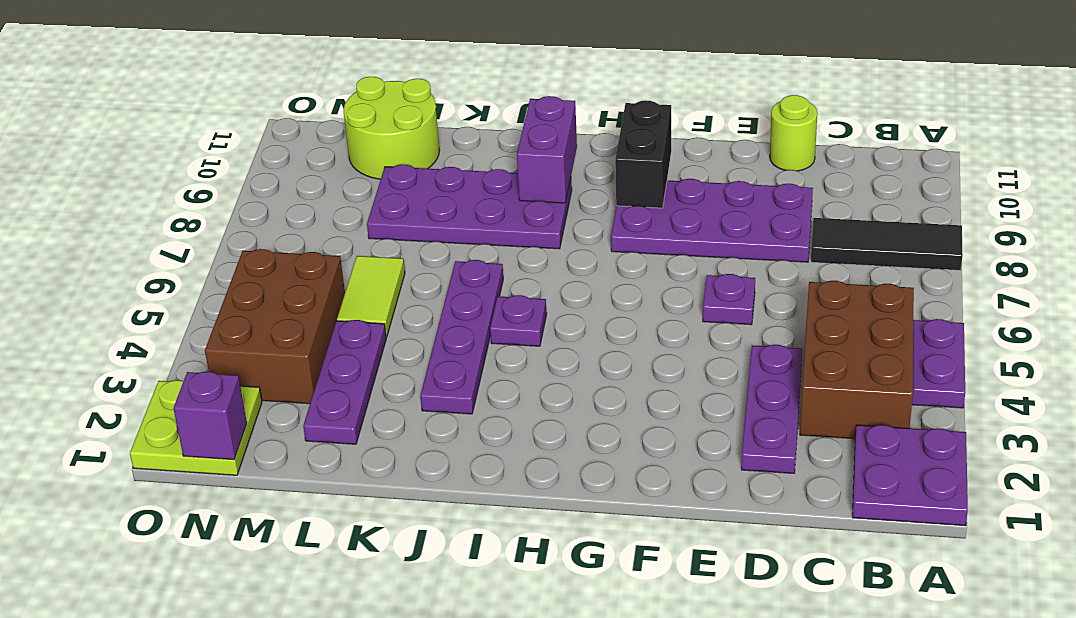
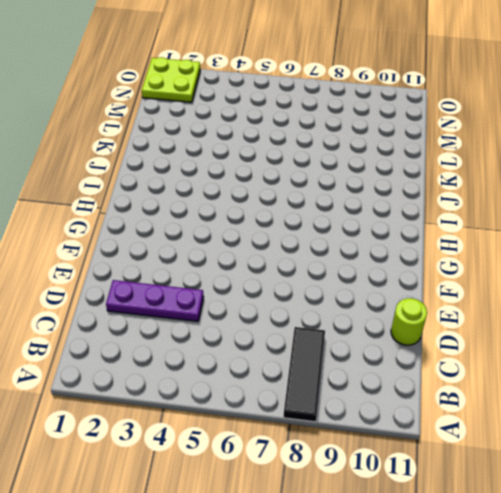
none -> purple plate A1:B2 level 1
none -> purple plate A4:A5 level 1
none -> brown brick B3:C5 level 1

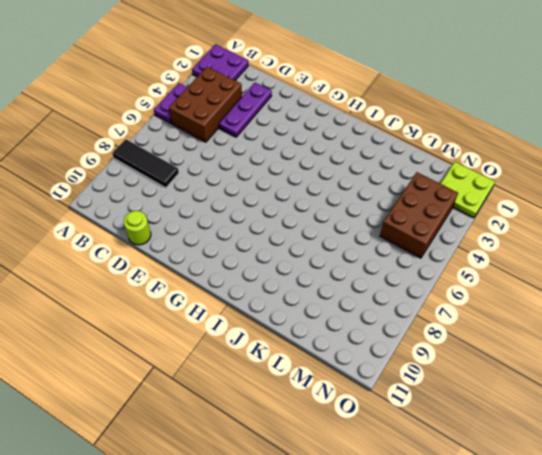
none -> purple plate D8:G9 level 1
none -> purple plate E6 level 1
none -> purple plate I5 level 1

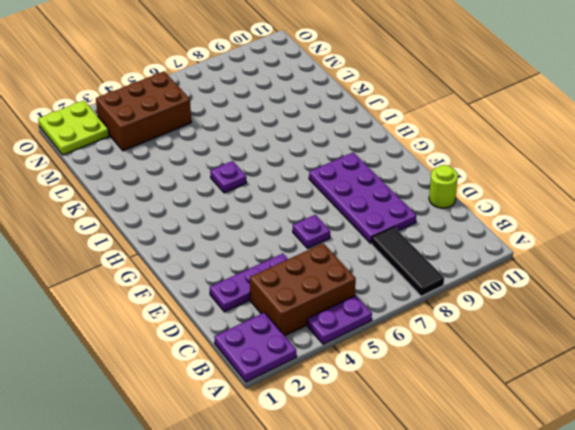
none -> purple plate I8:L9 level 1
none -> purple plate J3:J6 level 1
none -> purple plate L2:L4 level 1

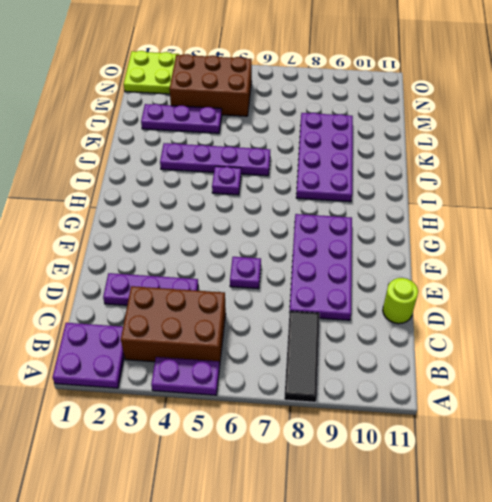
none -> lime tile L5:L6 level 1
none -> lime round brick L10:M11 level 1
none -> black brick G9:G10 level 2

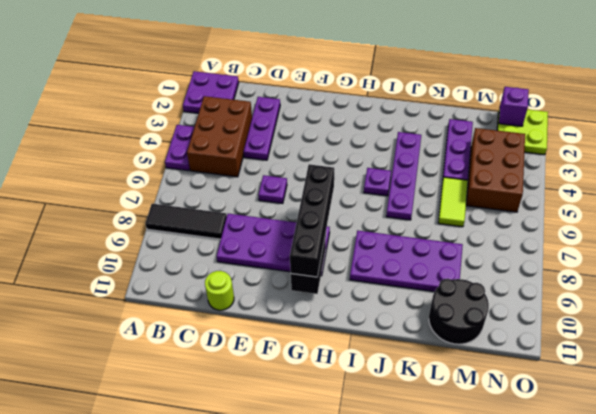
black brick G7:G10 level 3 -> none
black round brick L10:M11 level 1 -> lime round brick L10:M11 level 1
none -> purple brick I9:I10 level 2

